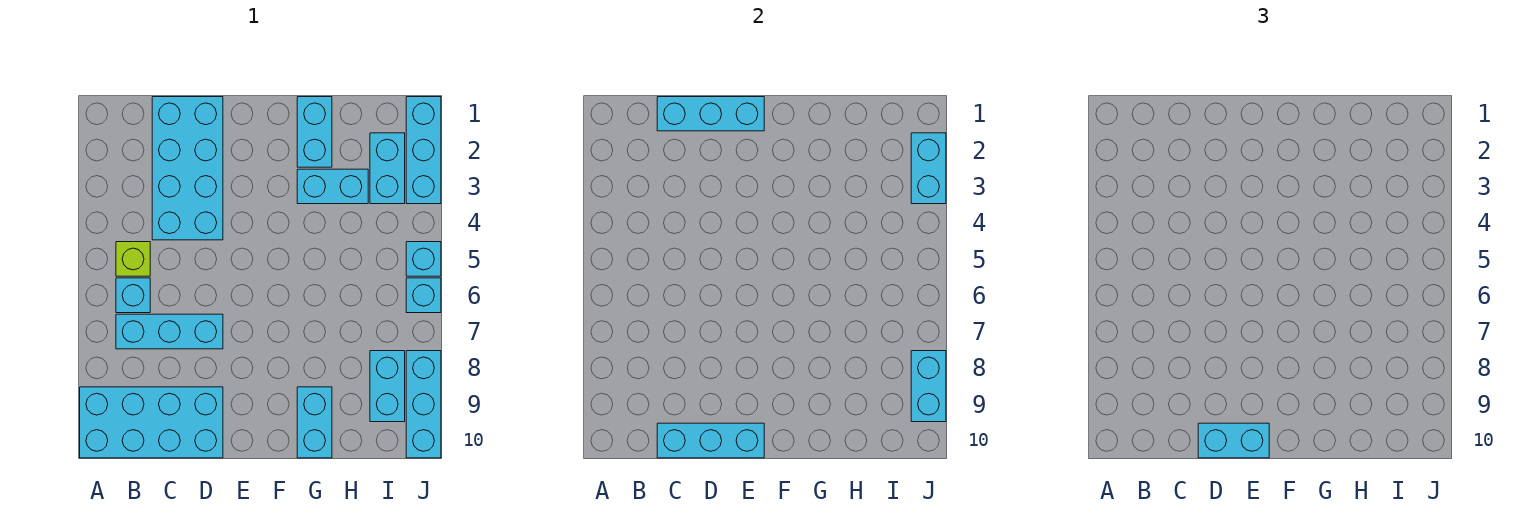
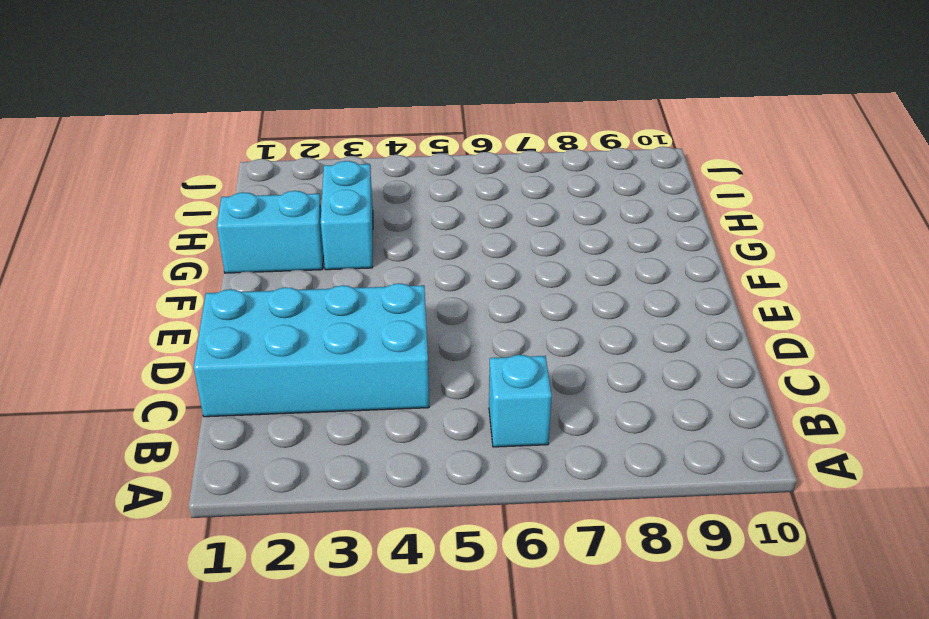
none -> cyan brick A9:D10 level 1
none -> lime brick B5 level 1
none -> cyan brick B7:D7 level 1

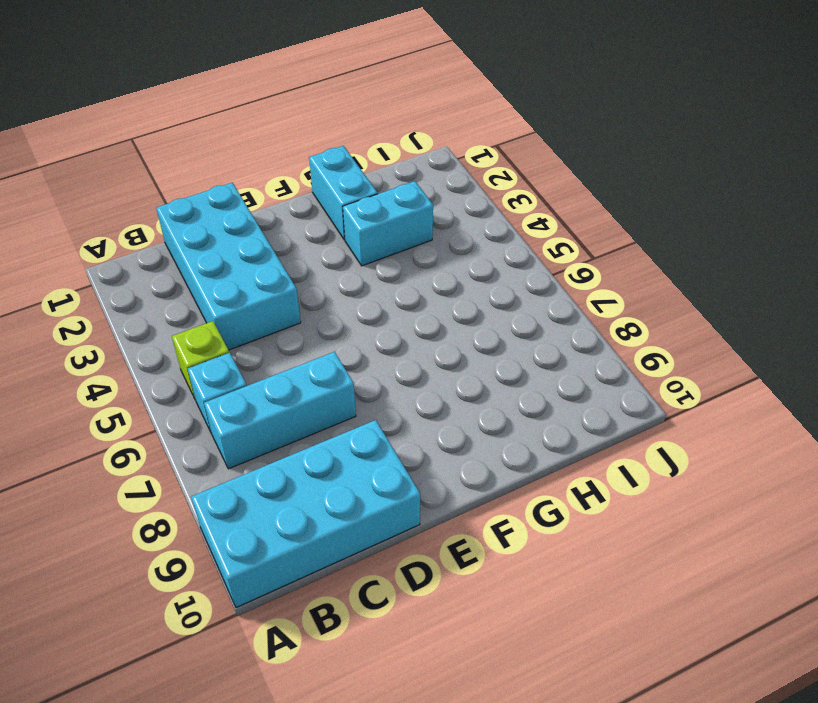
none -> cyan brick G9:G10 level 1
none -> cyan brick I2:I3 level 1
none -> cyan brick I8:I9 level 1

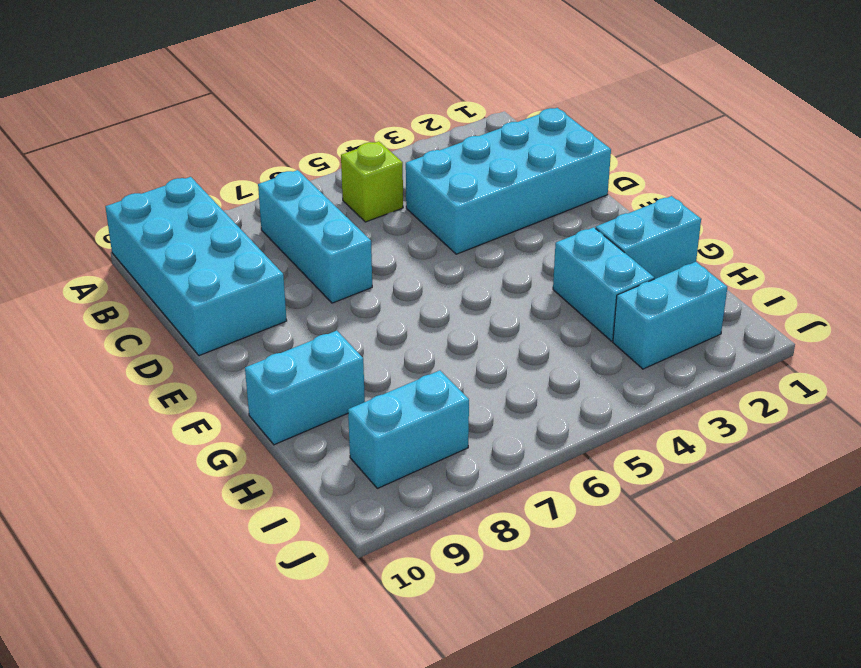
none -> cyan brick B6 level 1
none -> cyan brick J1:J3 level 1
none -> cyan brick J5 level 1

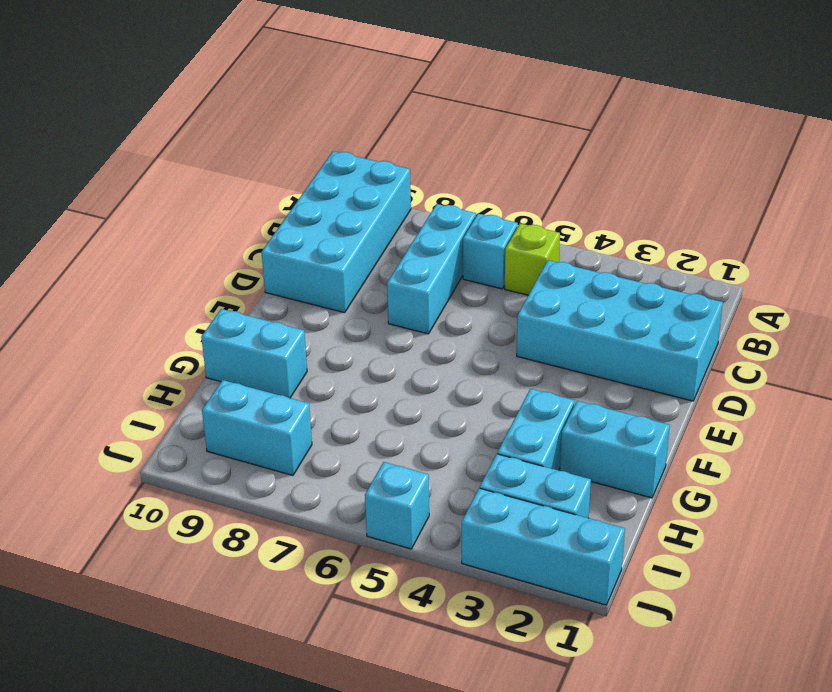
none -> cyan brick J6 level 1
none -> cyan brick J8:J10 level 1
none -> cyan brick C1:E1 level 2

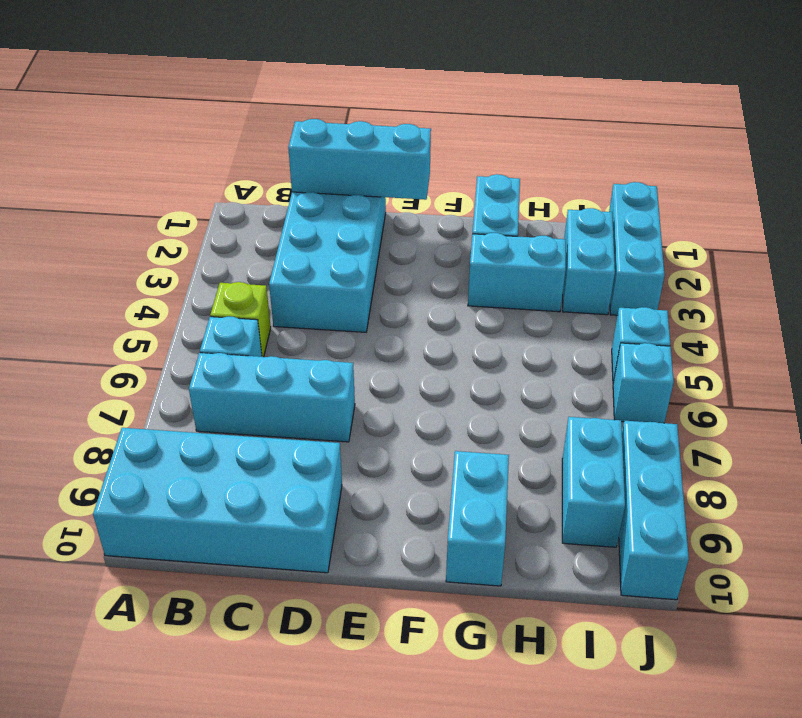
none -> cyan brick C10:E10 level 2
none -> cyan brick J2:J3 level 2
none -> cyan brick J8:J9 level 2

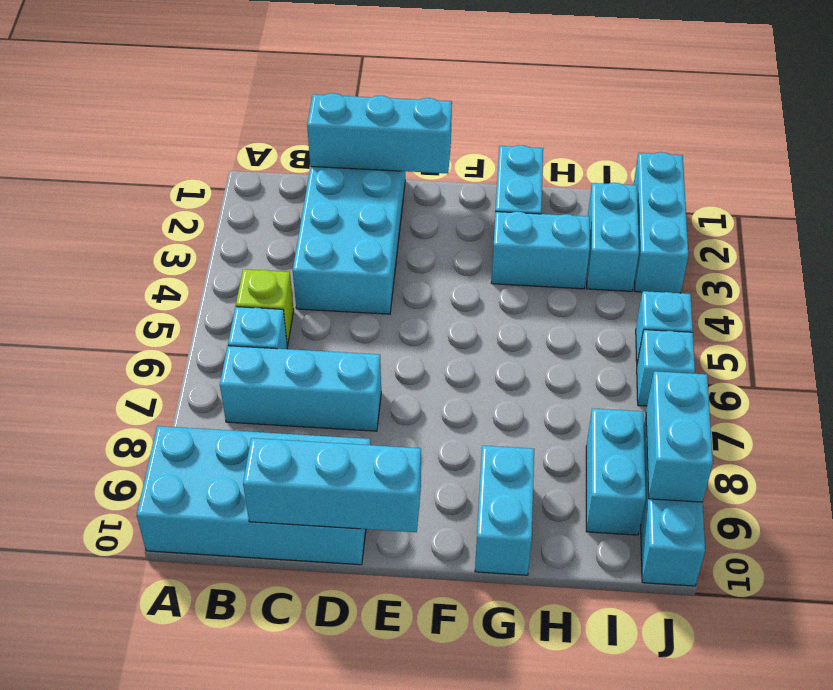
none -> cyan brick J2:J3 level 2
none -> cyan brick D10:E10 level 3

